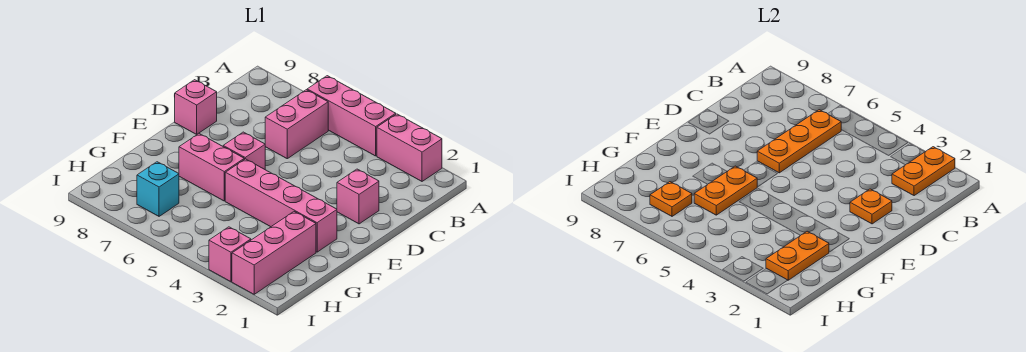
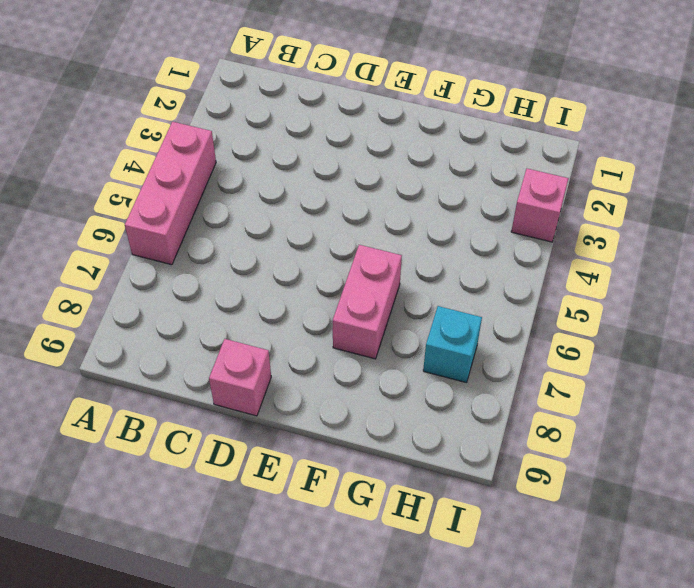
none -> pink brick A2:A3 level 1
none -> pink brick B6:C6 level 1
none -> pink brick D2 level 1

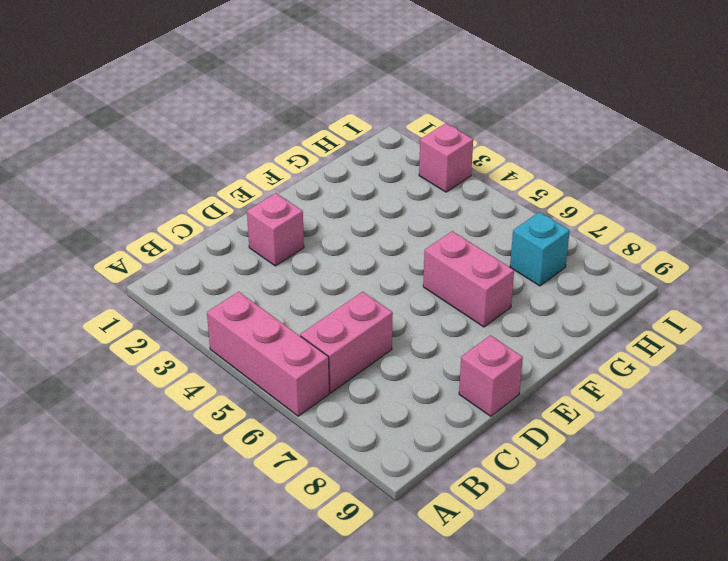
none -> pink brick A2:A3 level 1
none -> pink brick E6 level 1
none -> pink brick F2:F5 level 1

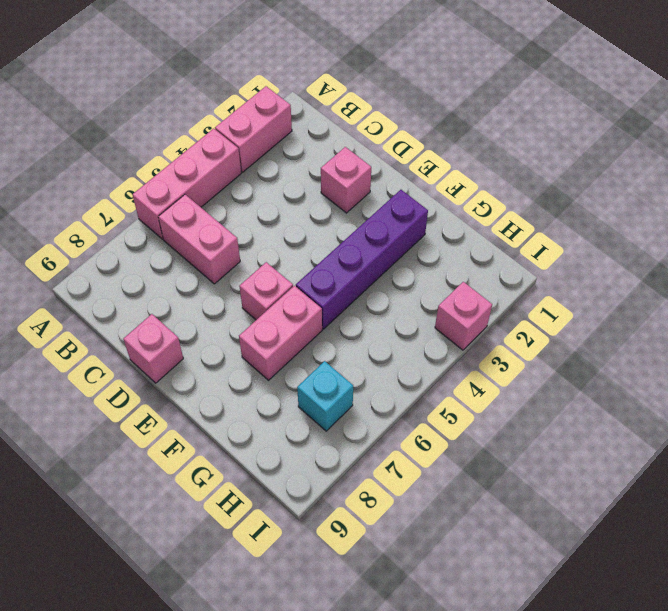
purple brick F2:F5 level 1 -> pink brick F2:F5 level 1
none -> pink brick G2:I2 level 1
none -> orange plate A2:B2 level 2
none -> orange plate B6:D6 level 2

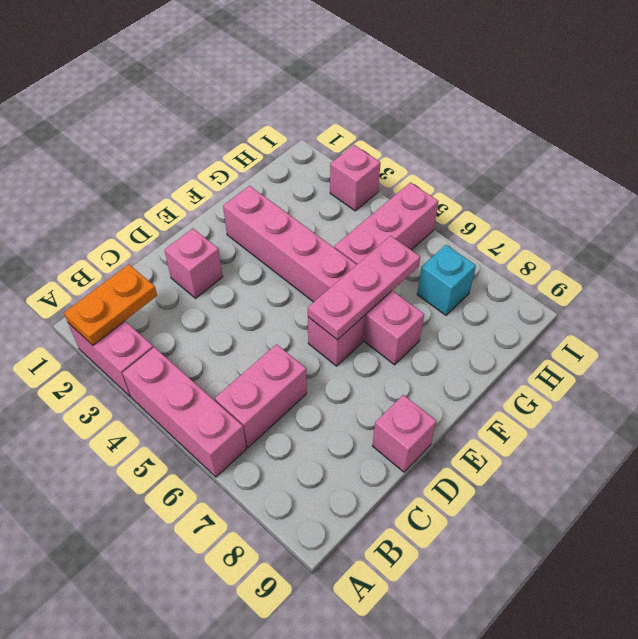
pink plate E6:G6 level 2 -> orange plate F6:G6 level 2
pink brick G5:I5 level 1 -> pink brick G2:I2 level 1
none -> orange plate B6:D6 level 2
none -> orange plate D2 level 2
none -> orange plate G2:H2 level 2

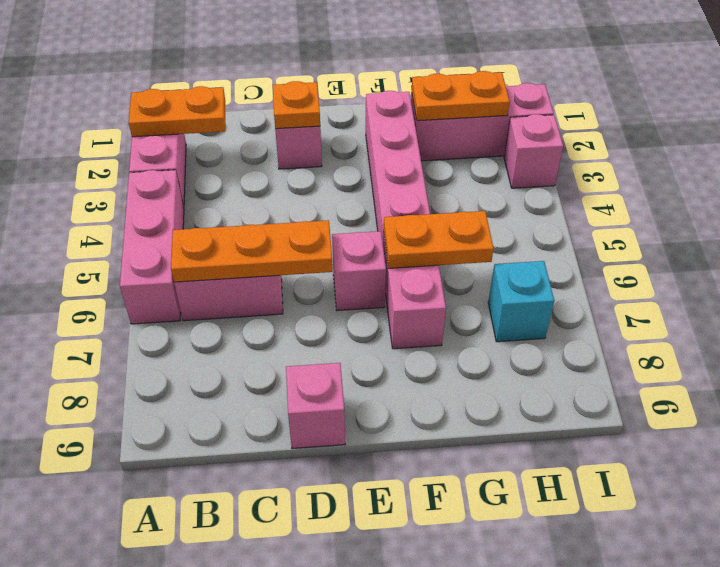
none -> orange plate H7 level 2

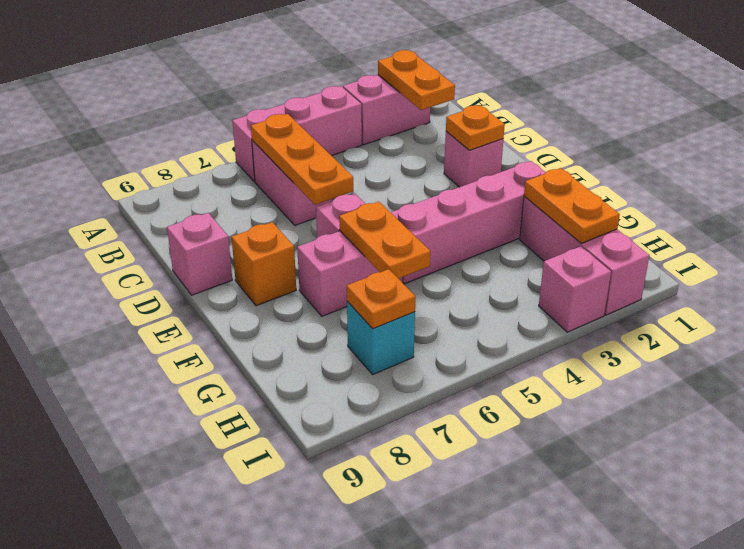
orange brick E8 level 1 -> none

